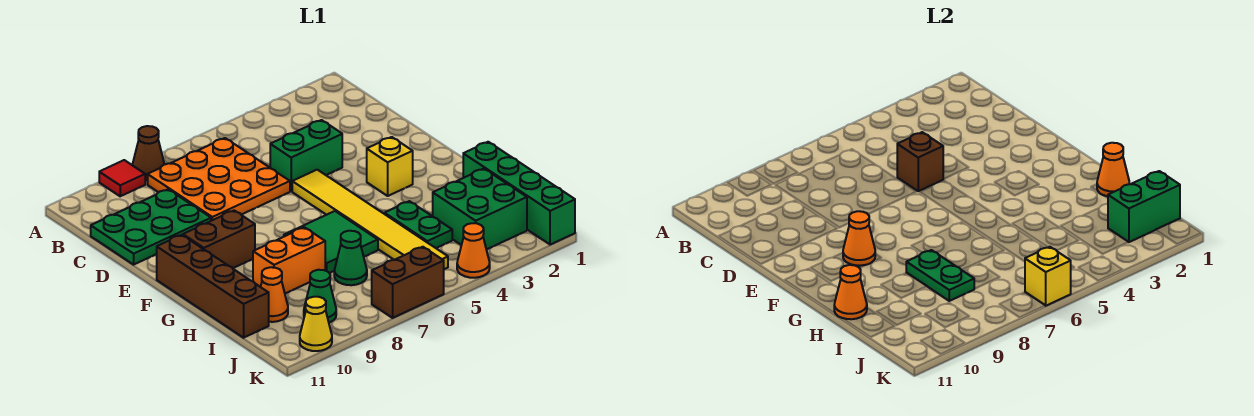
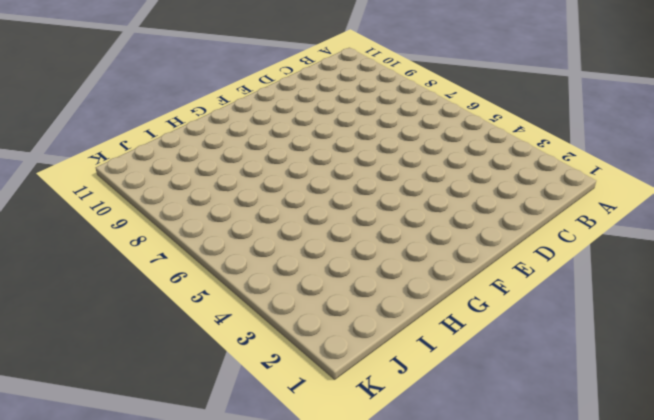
none -> brown cone A8 level 1
none -> red tile A9 level 1
none -> orange plate B6:D8 level 1

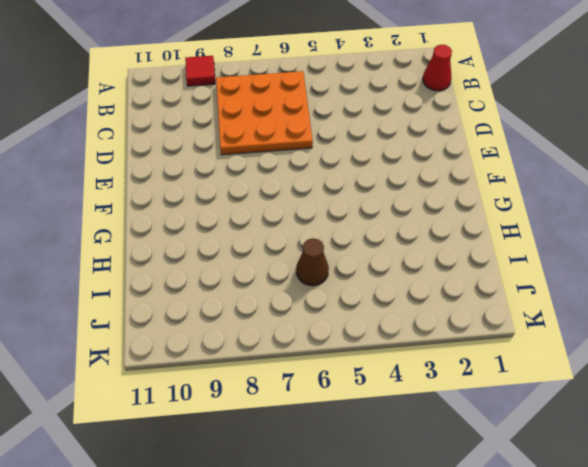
red cone B1 level 1 -> none
brown cone I6 level 1 -> brown cone A8 level 1
none -> green plate C9:D11 level 1
none -> green brick D4:D5 level 1
none -> yellow tile E5:J5 level 1

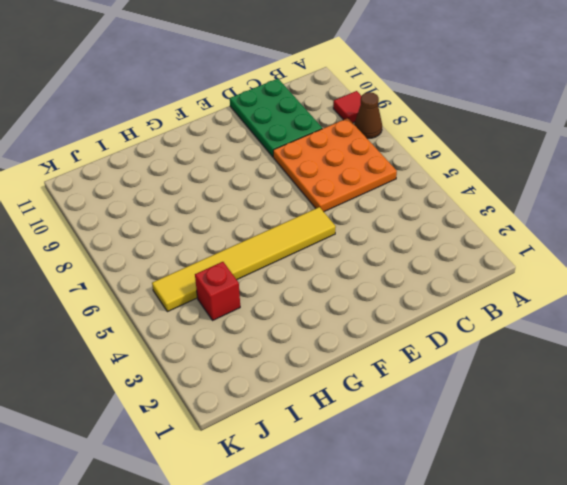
red brick I4 level 1 -> green plate H4:I4 level 1
none -> green brick D4:D5 level 1
none -> yellow brick F3 level 1
none -> brown brick F9:F10 level 1

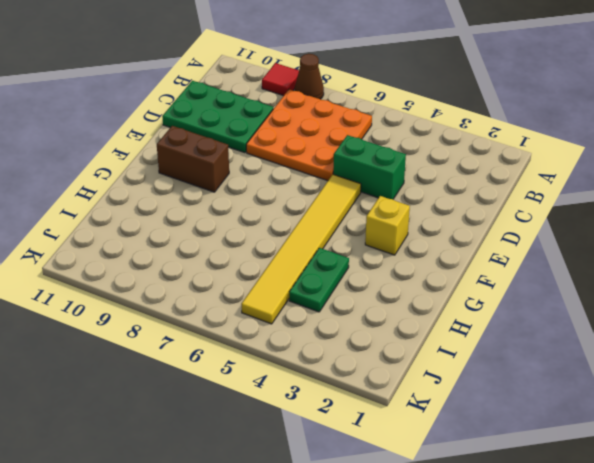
none -> brown brick F11:I11 level 1
none -> green tile G6:H7 level 1
none -> green brick H1:K1 level 1

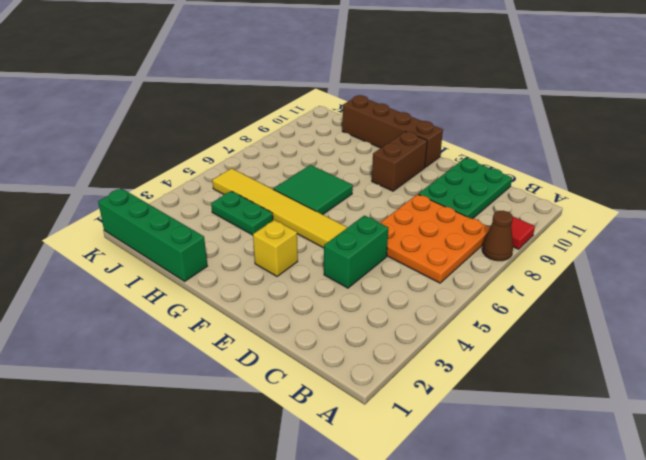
none -> orange brick H8:H9 level 1
none -> green brick I2:J3 level 1
none -> green cone I7 level 1

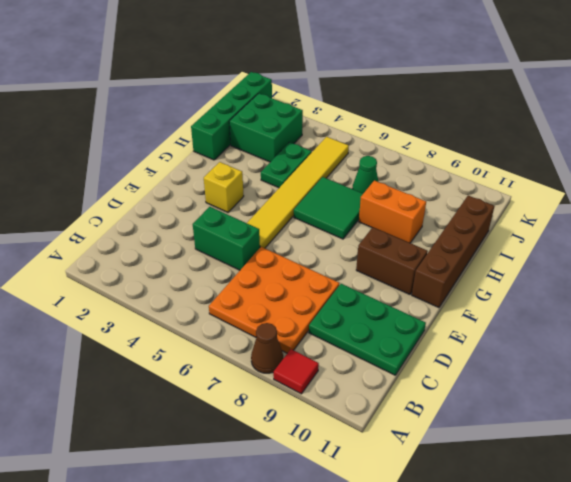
none -> orange cone I10 level 1
none -> green cone J9 level 1
none -> orange cone K4 level 1

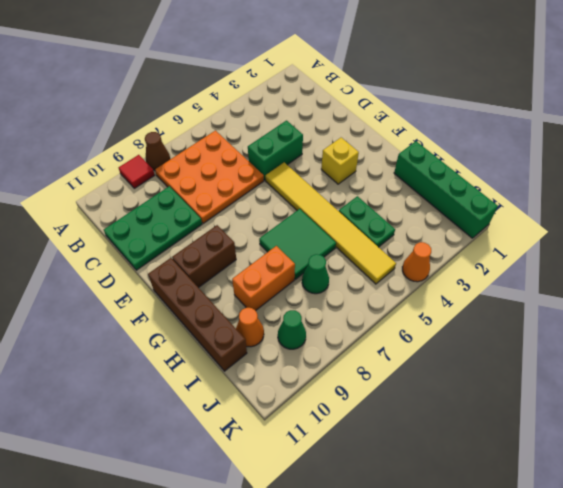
none -> green brick I2:J3 level 1
none -> brown brick K6:K7 level 1
none -> yellow cone K10 level 1

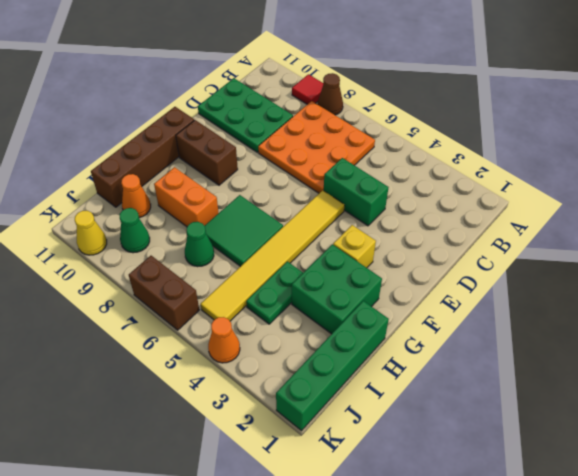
green brick G2:H3 level 1 -> green brick I2:J3 level 1
none -> brown brick D5 level 2
none -> orange cone F9 level 2
none -> orange cone H1 level 2

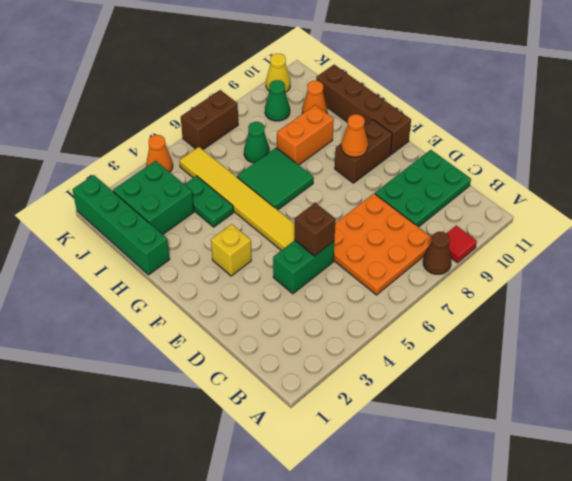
none -> orange cone H1 level 2
none -> green plate H8:I8 level 2
none -> orange cone H11 level 2

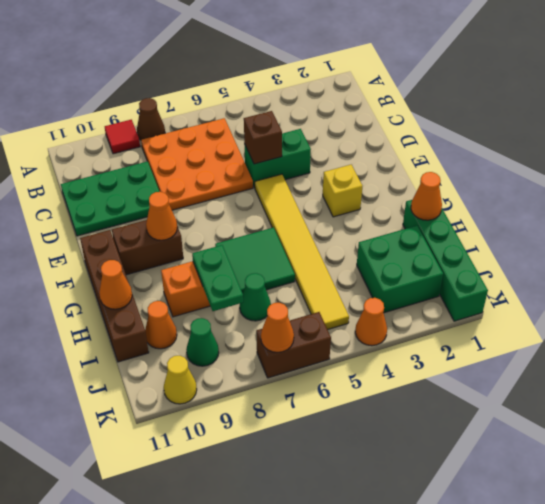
orange cone K7 level 2 -> none
none -> green plate H4:I4 level 1
none -> green brick J1:J2 level 2
none -> yellow brick K6 level 2

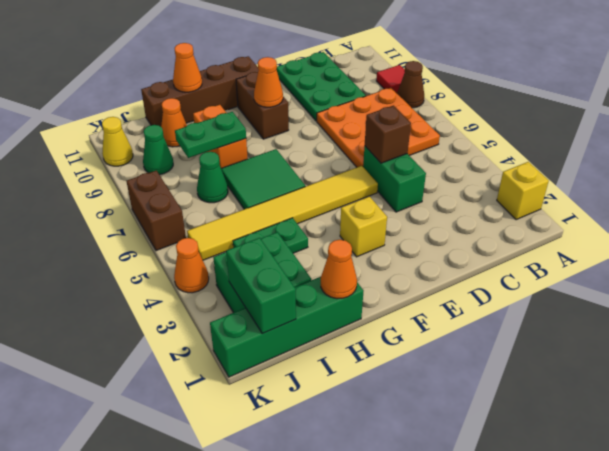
yellow brick A2 level 1 -> yellow brick K6 level 2

